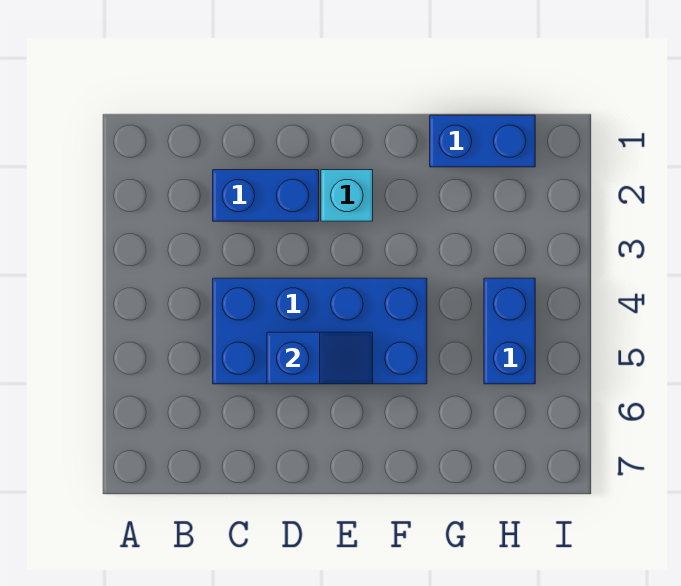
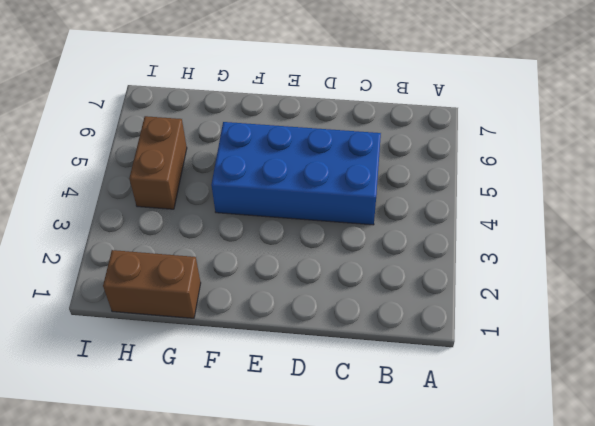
brown brick G1:H1 level 1 -> blue brick G1:H1 level 1
brown brick H4:H5 level 1 -> blue brick H4:H5 level 1
none -> blue brick C2:D2 level 1
none -> cyan brick E2 level 1

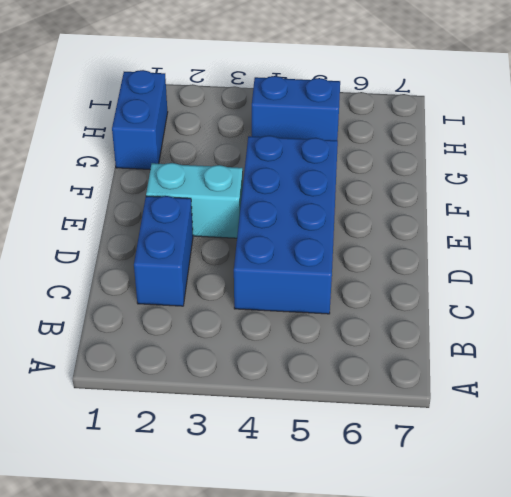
cyan brick E2:E3 level 1 -> cyan brick E2 level 1
none -> blue slope D5:E5 level 2 top D

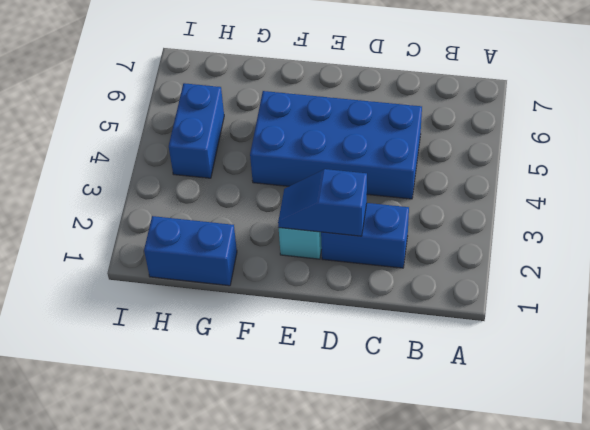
blue slope D2:E2 level 2 top D -> blue slope D5:E5 level 2 top D

